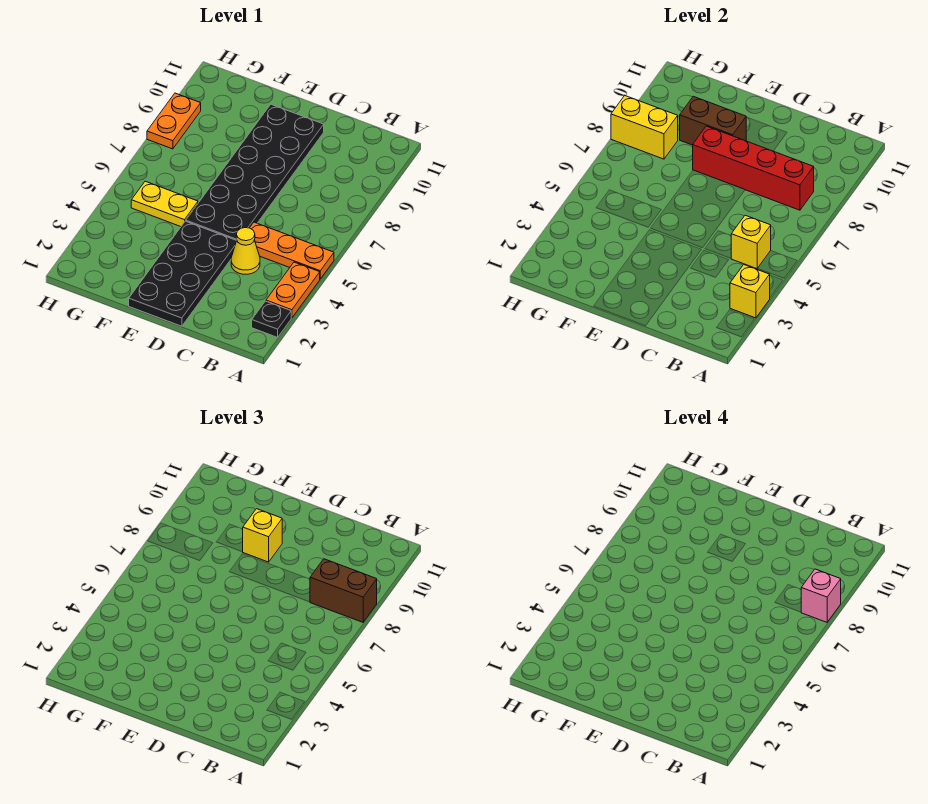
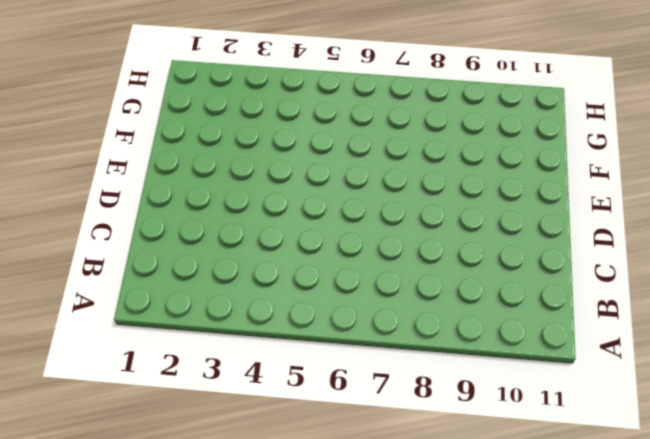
none -> black plate A2 level 1
none -> orange plate A3:A4 level 1
none -> orange plate A5:C5 level 1

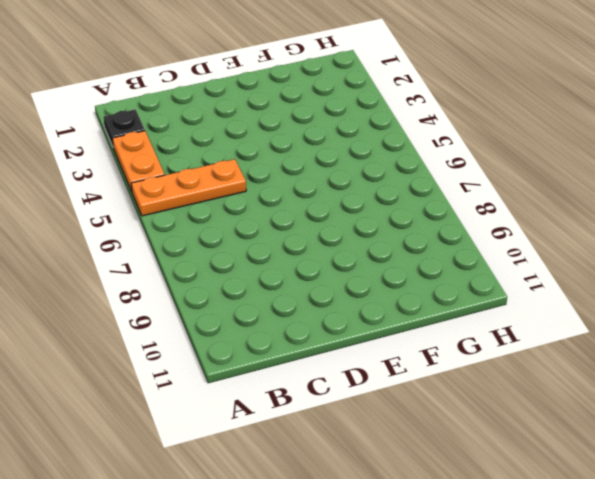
none -> yellow cone C4 level 1
none -> black plate D1:E4 level 1
none -> black plate D5:E10 level 1

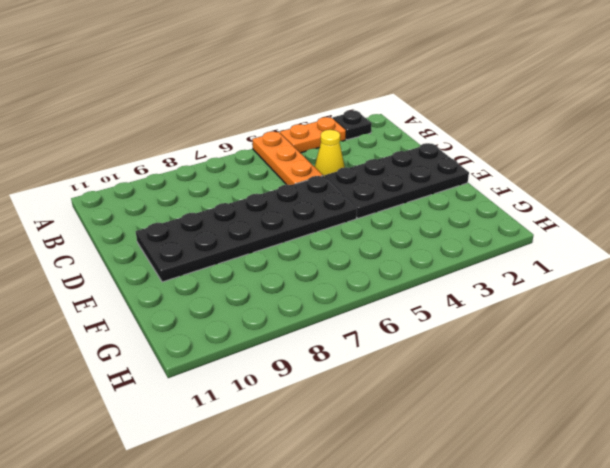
none -> yellow plate F5:G5 level 1
none -> orange plate H8:H9 level 1
none -> yellow brick A3 level 2

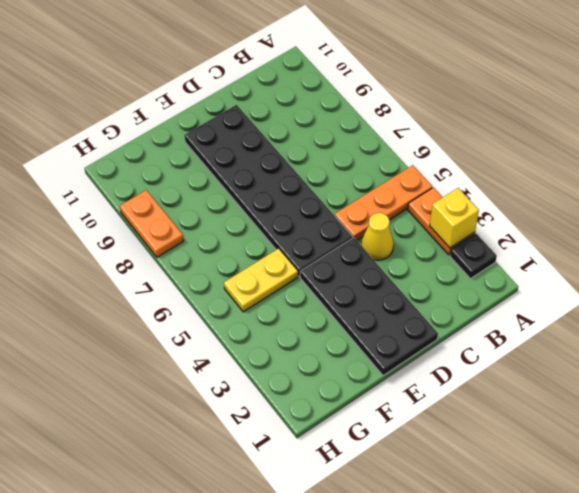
none -> yellow brick B5 level 2
none -> red brick B8:E8 level 2
none -> brown brick E9:F9 level 2

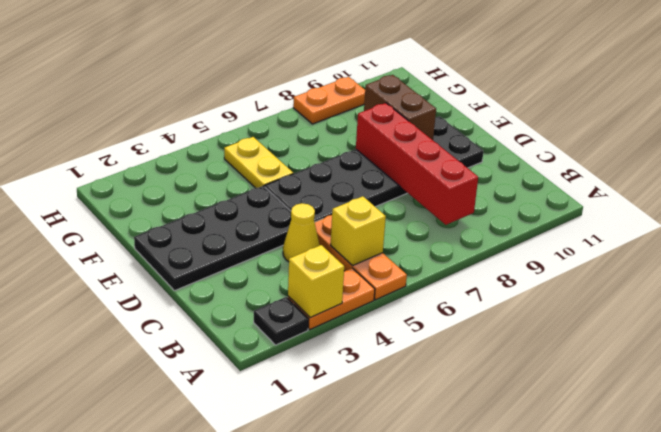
none -> yellow brick G8:H8 level 2
none -> brown brick A8:B8 level 3
none -> yellow brick E9 level 3

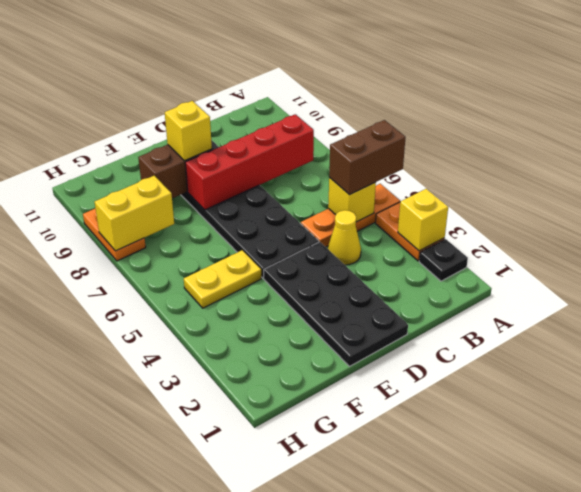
brown brick A5:B5 level 3 -> brown brick A8:B8 level 3
none -> pink brick A8 level 4

